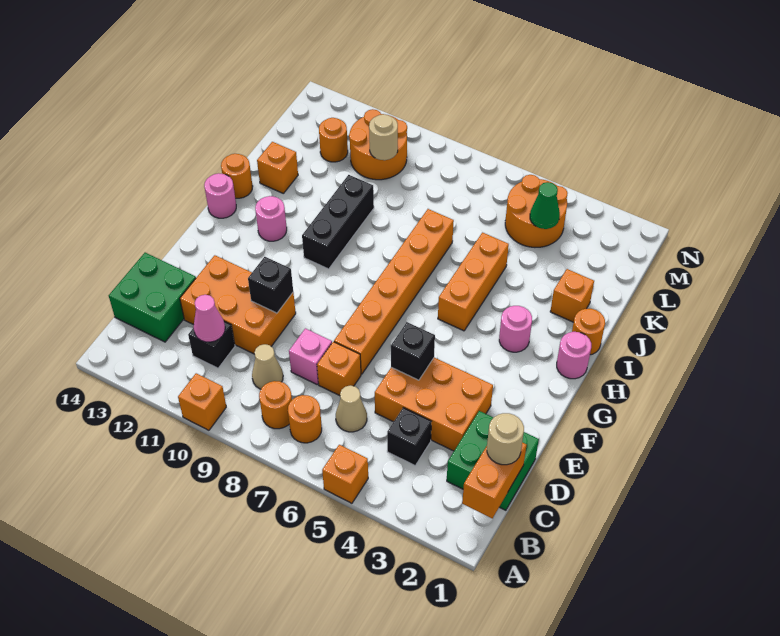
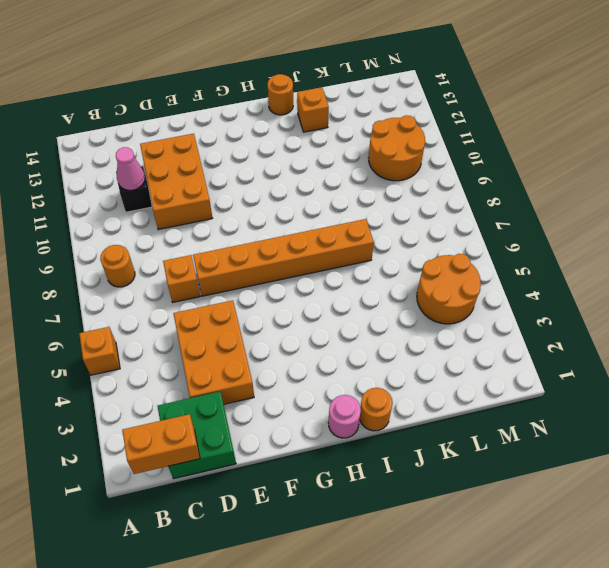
none -> orange brick A10 level 1
none -> orange round brick B7 level 1
none -> black brick C4 level 1
none -> tan cone C6 level 1

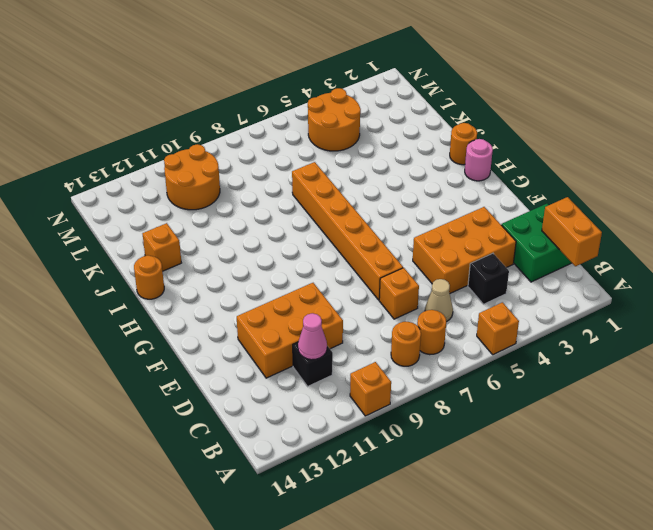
none -> tan cone C9 level 1
none -> green brick C13:D14 level 1
none -> pink brick D8 level 1
none -> pink round brick H3 level 1

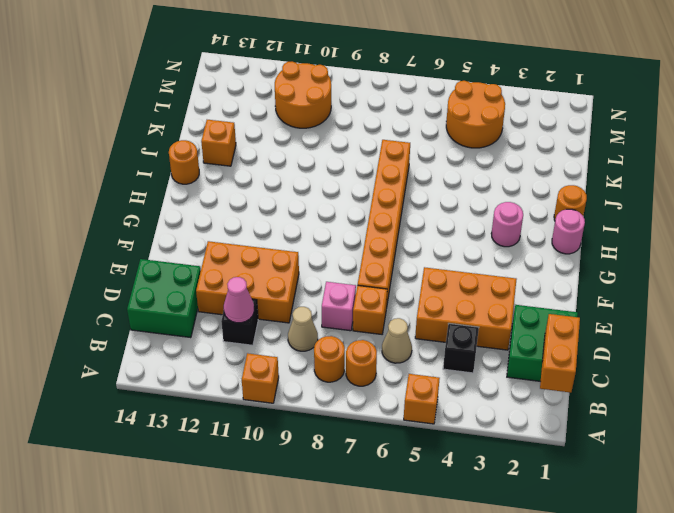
none -> orange brick H5:J5 level 1
none -> black brick H10:J10 level 1
none -> pink round brick H12 level 1
none -> pink round brick H14 level 1

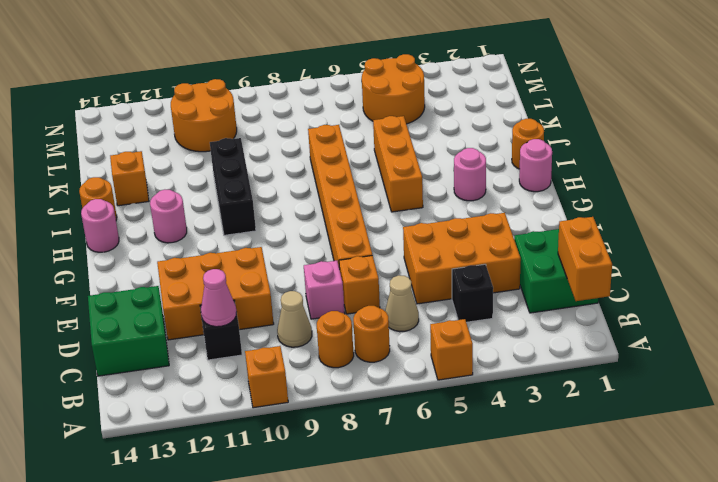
none -> orange brick J2 level 1
none -> orange round brick L12 level 1
none -> black brick E5 level 2
none -> black brick E10 level 2

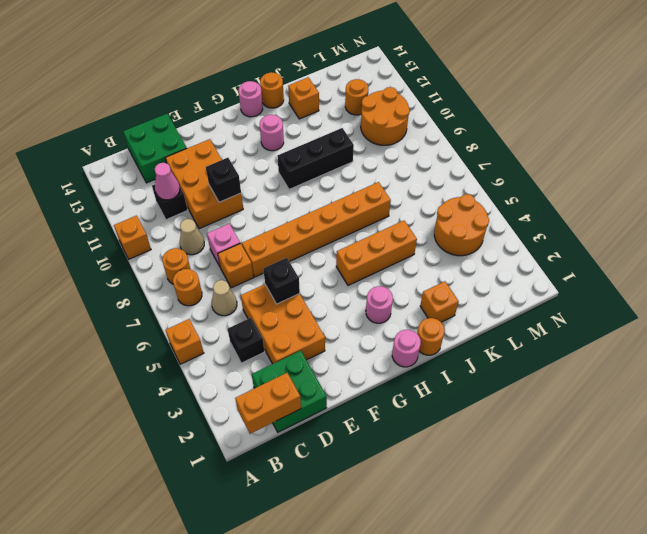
none -> green cone L4 level 2
none -> tan round brick L10 level 2
none -> tan round brick C1 level 3

